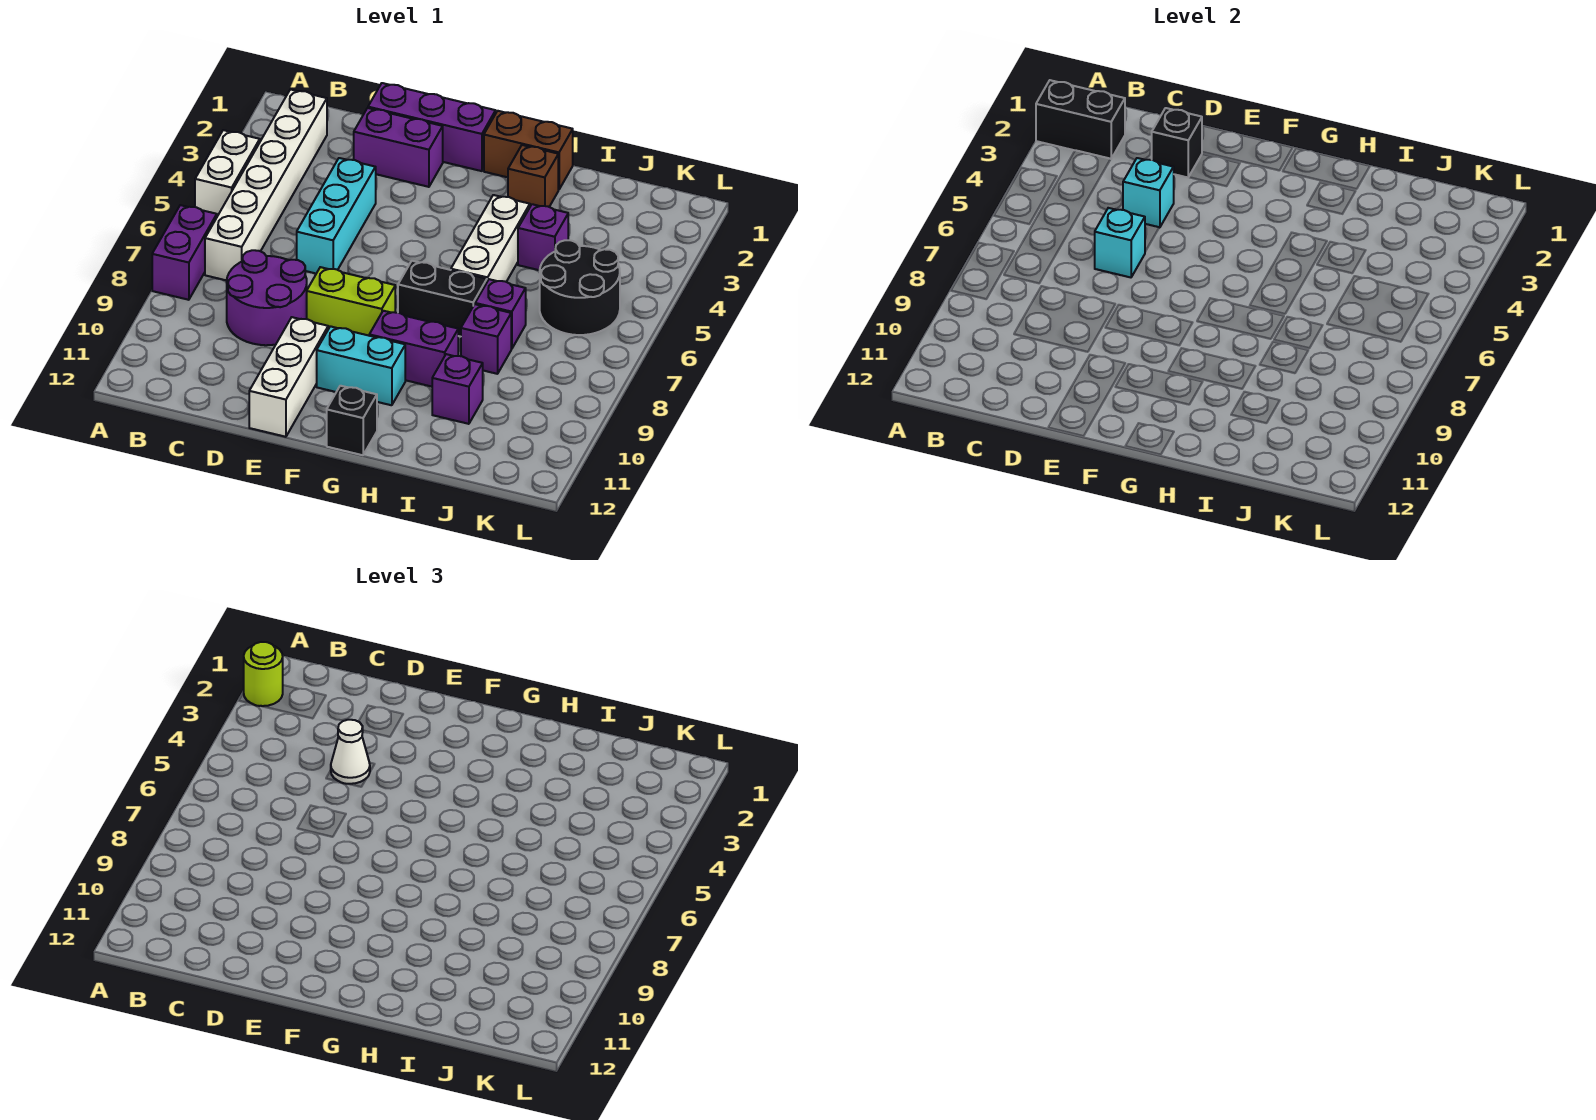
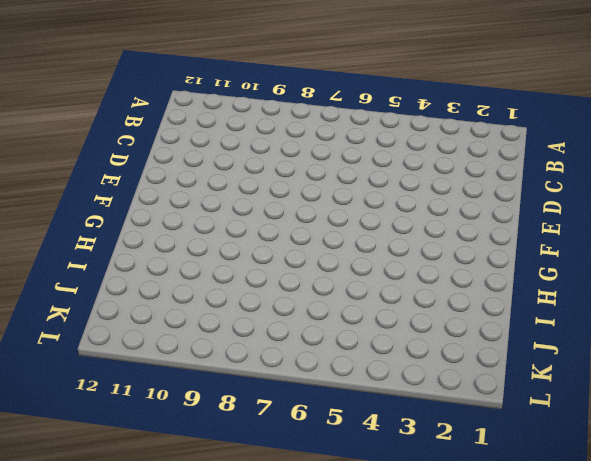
none -> white brick A4:A5 level 1
none -> purple brick A7:A8 level 1
none -> white brick B2:B7 level 1

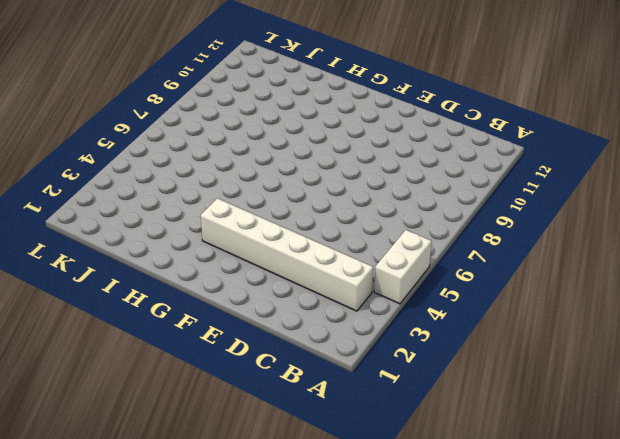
white brick B3:G3 level 1 -> white brick B2:B7 level 1
none -> purple brick A7:A8 level 1
none -> purple round brick C8:D9 level 1
none -> purple brick D1:F1 level 1

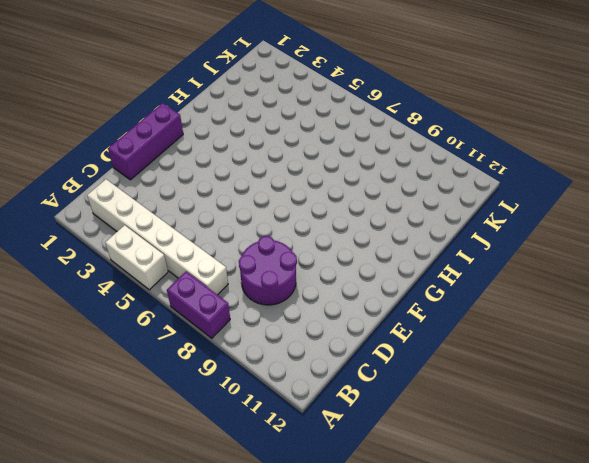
none -> purple brick D2:E2 level 1
none -> cyan brick D4:D6 level 1
none -> lime brick E8:F8 level 1

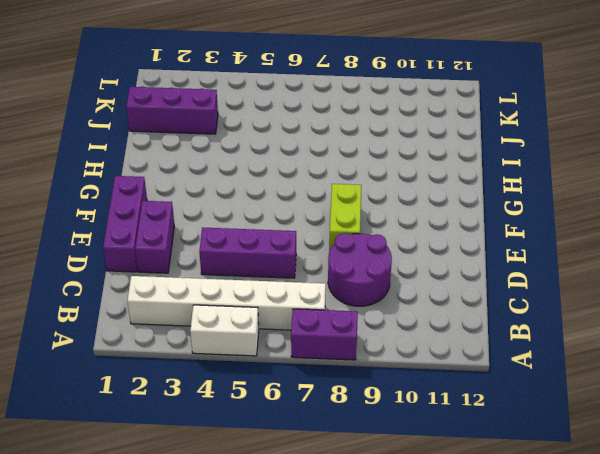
purple brick D4:D6 level 1 -> cyan brick D4:D6 level 1
purple brick J1:J3 level 1 -> none
none -> white brick E10:E12 level 1
none -> cyan brick F10:G10 level 1
none -> brown brick G1:H1 level 1

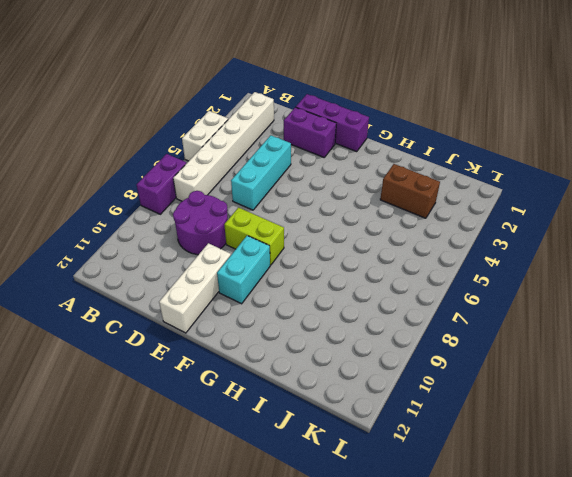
cyan brick F9:F10 level 1 -> cyan brick F10:G10 level 1
brown brick I3:J3 level 1 -> brown brick G1:H1 level 1
none -> black brick G7:H7 level 1
none -> purple brick G9:H9 level 1
none -> black brick G12 level 1

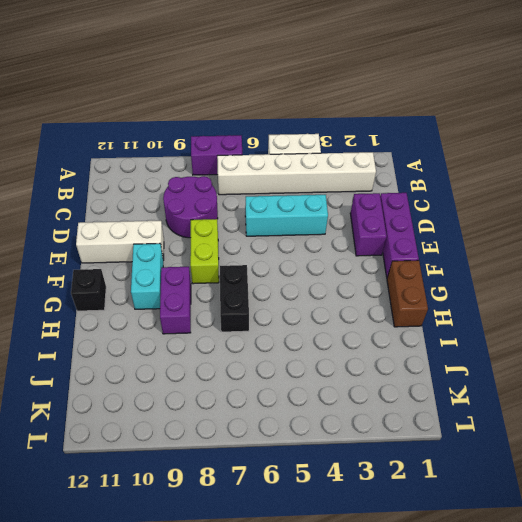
none -> brown brick H2 level 1
none -> white brick H4:H6 level 1
none -> purple brick I4 level 1

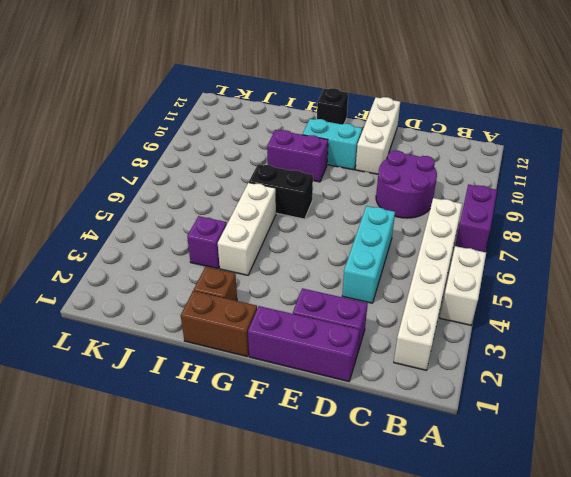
none -> lime brick E8:F8 level 1
none -> purple brick I7 level 1
none -> purple brick I8 level 1

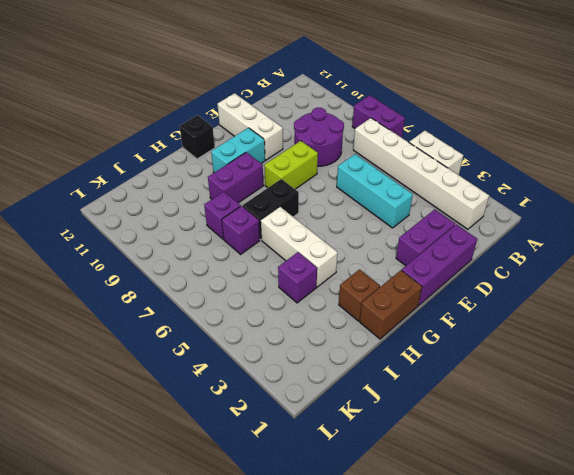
none -> purple brick I10 level 1
none -> black round brick J5:K6 level 1
none -> black brick A2:B2 level 2

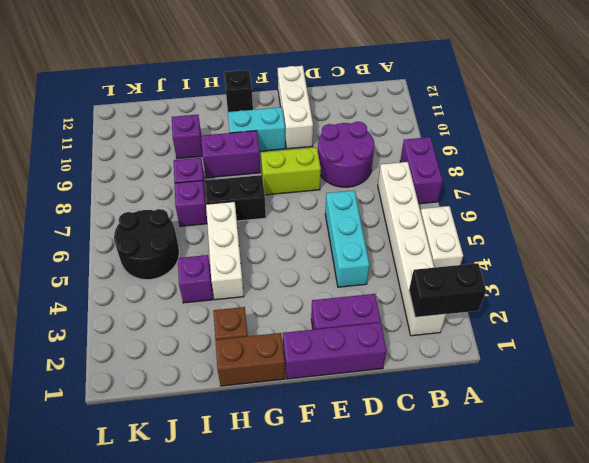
none -> black brick D2 level 2
none -> cyan brick D4 level 2
none -> cyan brick D6 level 2

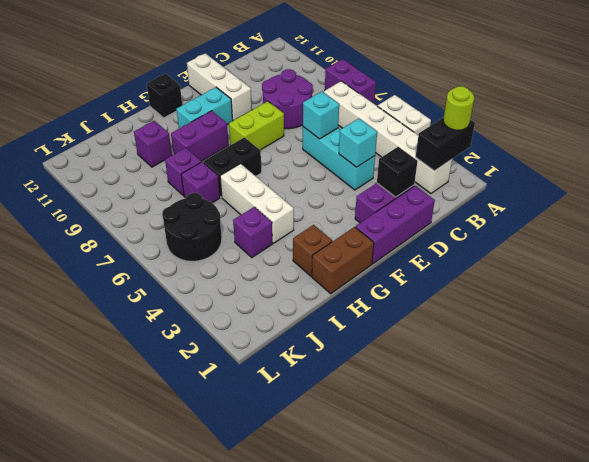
none -> white cone D4 level 3

